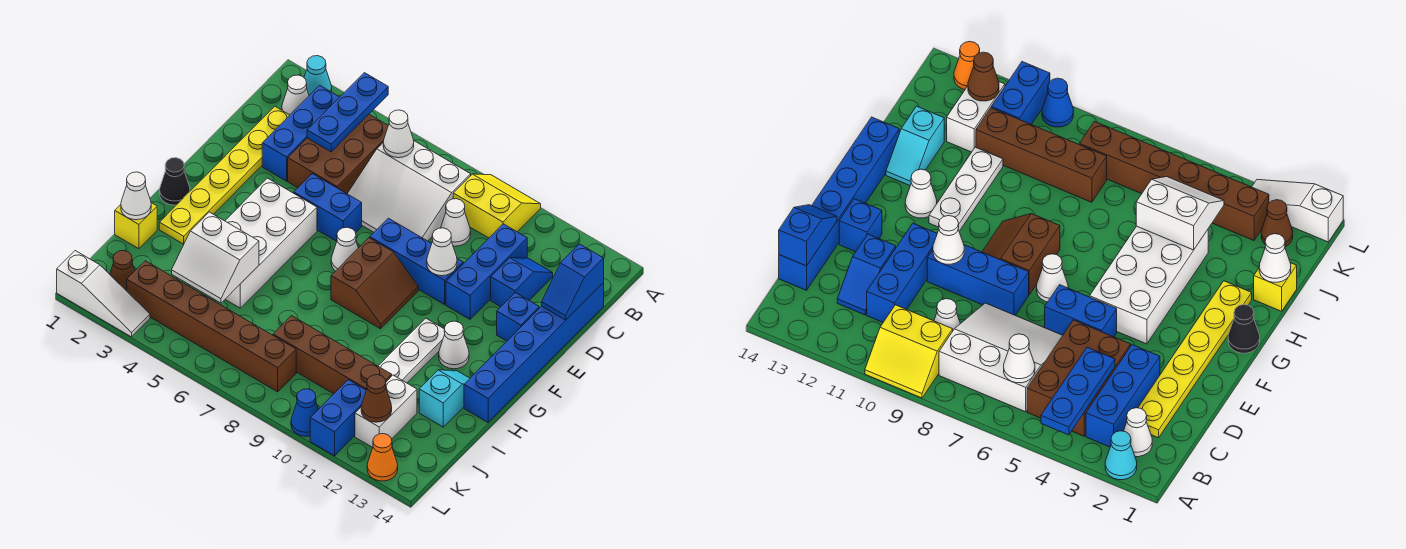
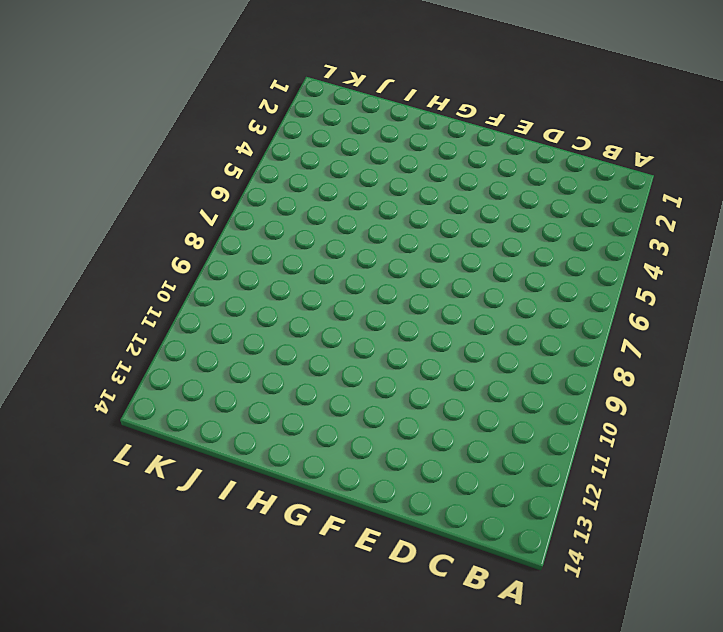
none -> cyan cone A2 level 1
none -> yellow slope A9:B10 level 1 top B
none -> white cone B2 level 1
none -> blue brick B3:D3 level 1

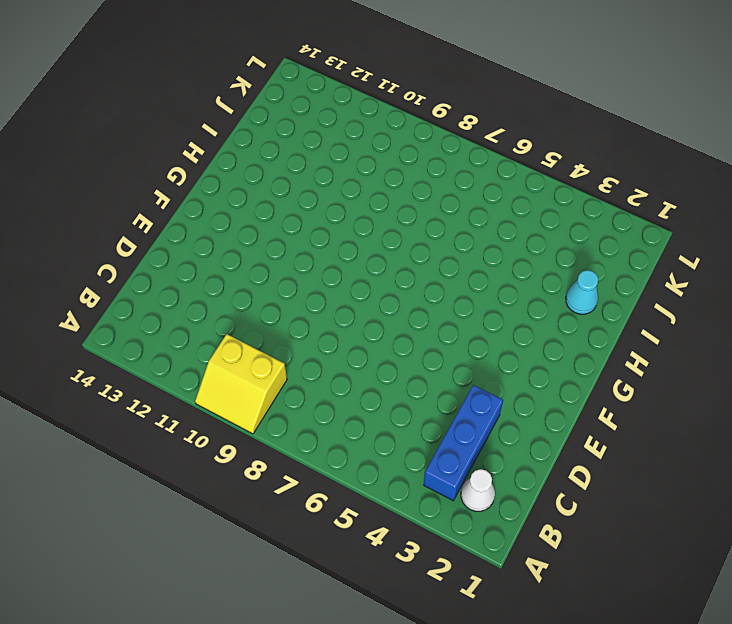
cyan cone I2 level 1 -> cyan cone A2 level 1
none -> brown brick B4:D5 level 1
none -> white slope B6:D8 level 1 top B
none -> yellow plate C2:H2 level 1
none -> white cone C9 level 1

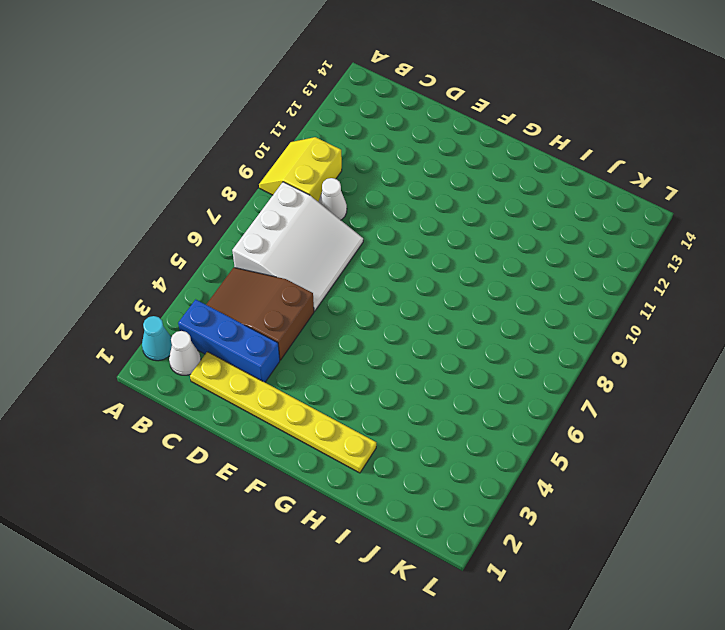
brown slope B4:D5 level 1 top D -> brown brick B4:D5 level 1
none -> blue brick C11:E11 level 1
none -> blue slope C12:D12 level 1 top D
none -> blue brick C14:H14 level 1
none -> blue brick E5:E6 level 1

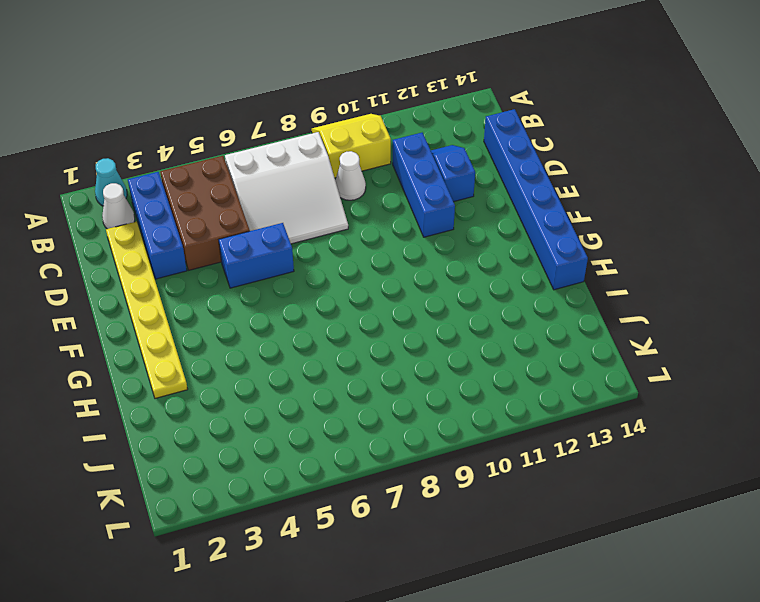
none -> blue brick E8:E10 level 1
none -> blue brick E13 level 1
none -> white brick F4:I5 level 1
none -> white cone F7 level 1

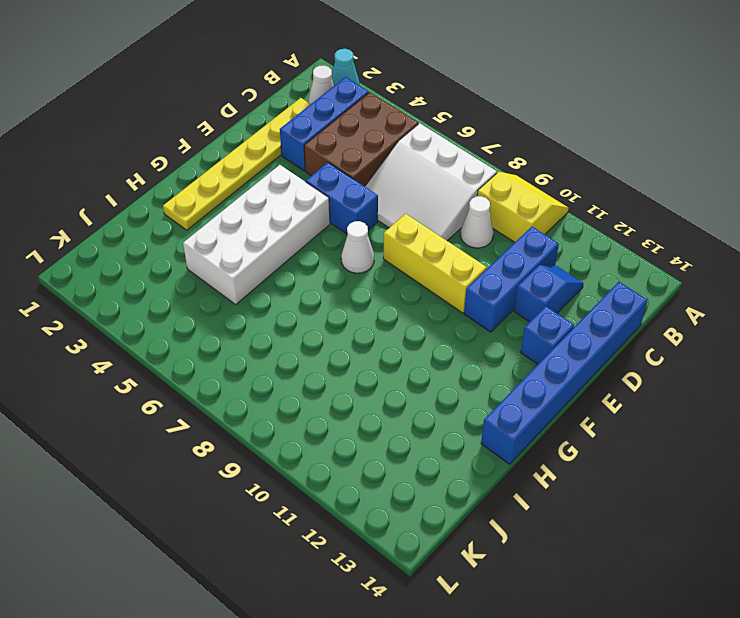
yellow brick E8:E10 level 1 -> blue brick E8:E10 level 1
none -> brown slope F8:G9 level 1 top 8
none -> black cone G1 level 1
none -> white plate G11:I11 level 1
none -> white cone G12 level 1

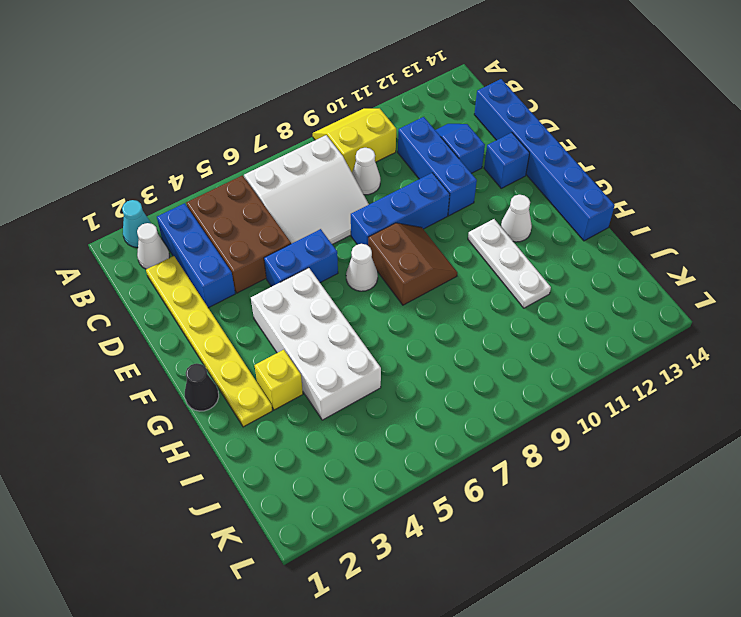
yellow brick H3 level 1 -> yellow brick I1 level 1
none -> cyan slope H13:I13 level 1 top I
none -> brown brick J8:J11 level 1
none -> white brick J12:K12 level 1
none -> brown cone K2 level 1

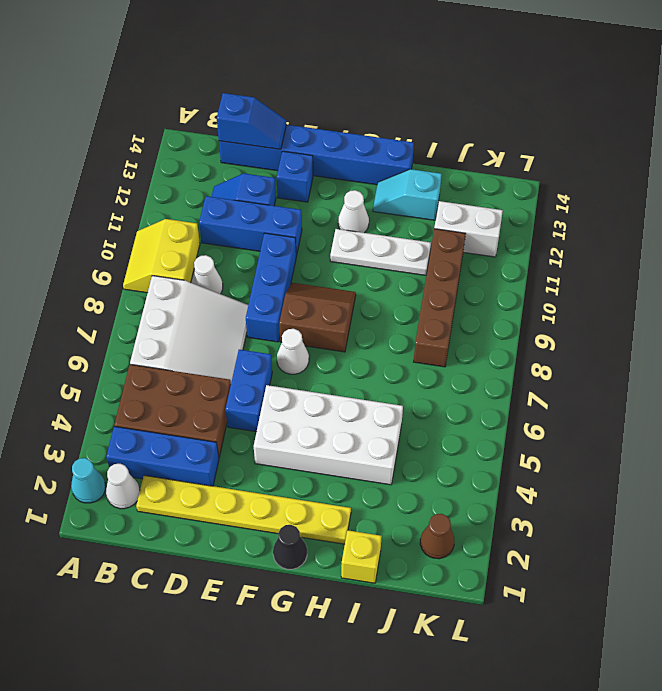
none -> brown brick K3:K8 level 1
none -> blue brick K11:L11 level 1
none -> white slope L1:L3 level 1 top 1
none -> blue cone L10 level 1

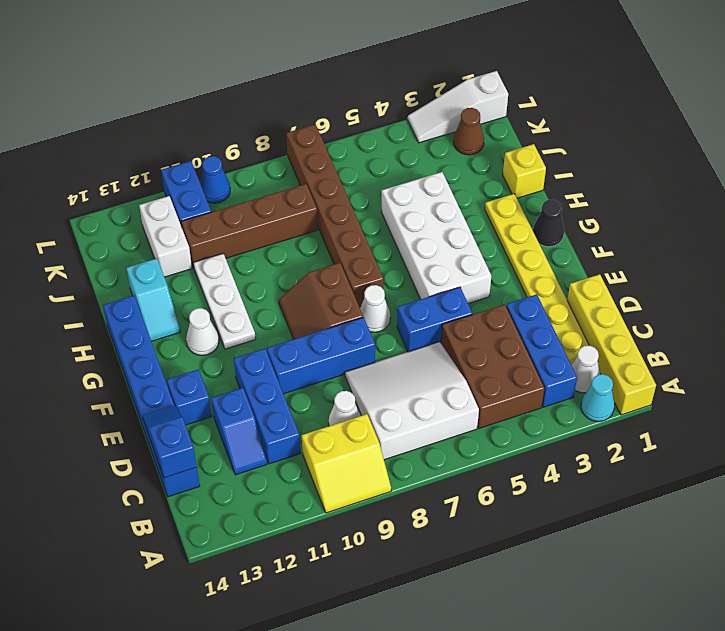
yellow brick A1:D1 level 1 -> none
brown brick G7:L7 level 1 -> brown brick K3:K8 level 1
none -> orange cone L13 level 1
none -> blue plate A4:C4 level 2
none -> white cone B6 level 2
none -> white cone E10 level 2

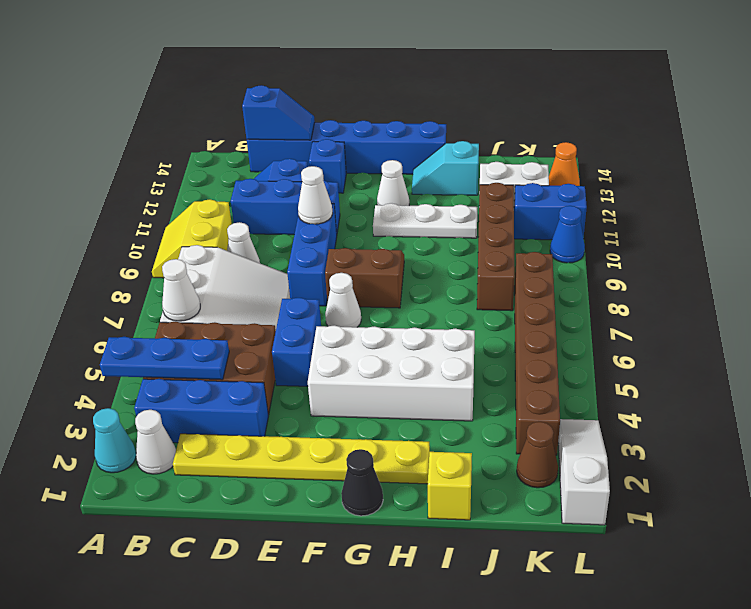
none -> white cone I1 level 2
none -> white slope I4:J5 level 2 top I
none -> brown cone K12 level 2

